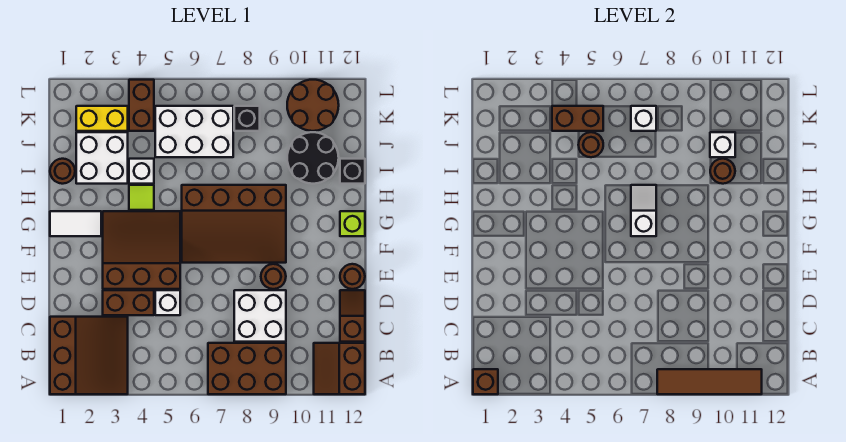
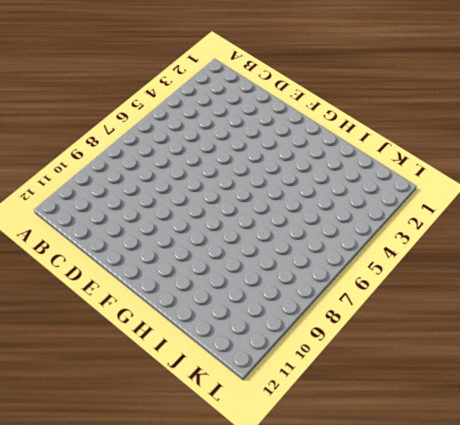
none -> brown slope A1:C3 level 1 top 1
none -> brown brick A7:B9 level 1
none -> brown slope A11:B12 level 1 top 12
none -> white brick C8:D9 level 1

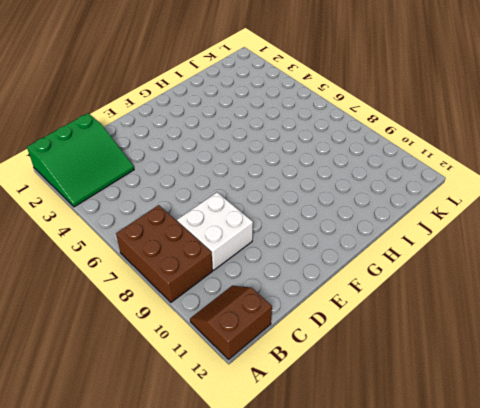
green slope A1:C3 level 1 top 1 -> brown slope A1:C3 level 1 top 1
none -> brown slope C12:D12 level 1 top C
none -> brown brick D3:D4 level 1
none -> white brick D5 level 1
none -> brown slope E3:G5 level 1 top E

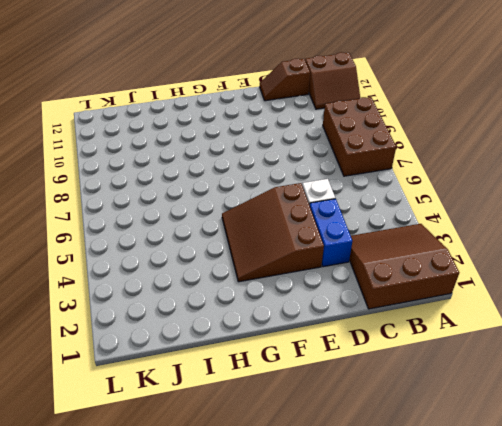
blue brick D3:D4 level 1 -> brown brick D3:D4 level 1
none -> white brick C8:D9 level 1
none -> brown round brick E9 level 1
none -> brown round brick E12 level 1
none -> brown slope F6:H9 level 1 top H

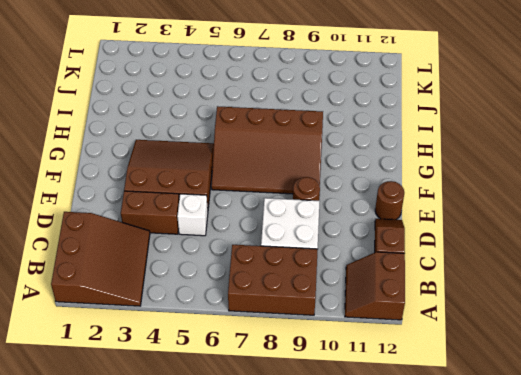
none -> white tile G1:G2 level 1
none -> lime brick G12 level 1
none -> lime tile H4 level 1
none -> brown round brick I1 level 1

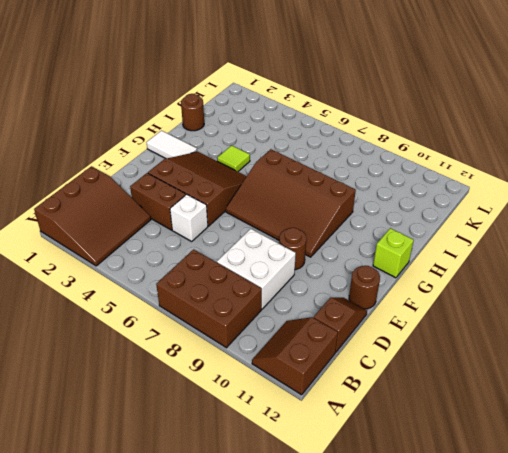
none -> white brick I2:J3 level 1
none -> white brick I4 level 1
none -> black round brick I10:J11 level 1
none -> black brick I12 level 1

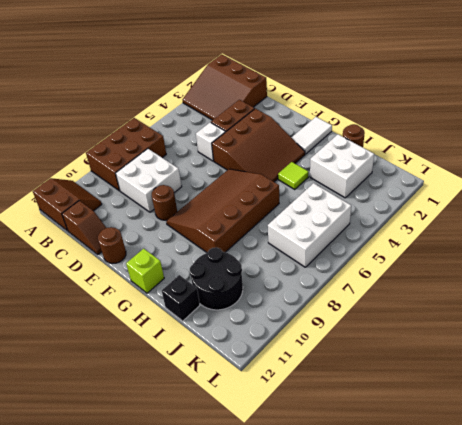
none -> white brick I4 level 1
none -> yellow brick K2:K3 level 1
none -> brown brick K4:L4 level 1
none -> black brick K8 level 1

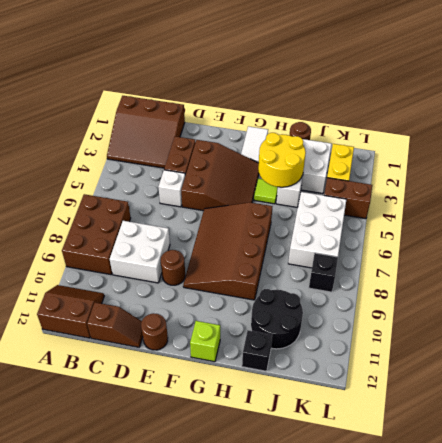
yellow round brick H3:I4 level 2 -> none
none -> brown round brick K10:L11 level 1
none -> brown brick A1 level 2
none -> brown tile A8:A11 level 2
none -> white slope G7:H7 level 2 top G

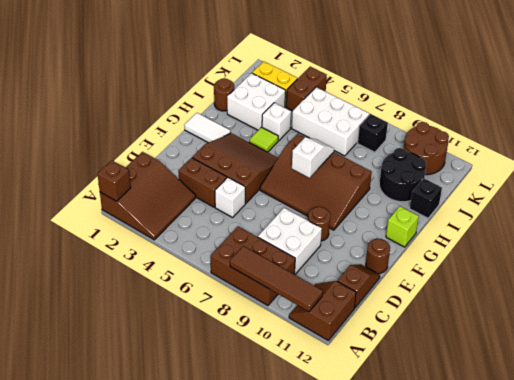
none -> brown round brick I10 level 2
none -> brown round brick J5 level 2
none -> white brick J10 level 2
none -> brown brick K4:K5 level 2

